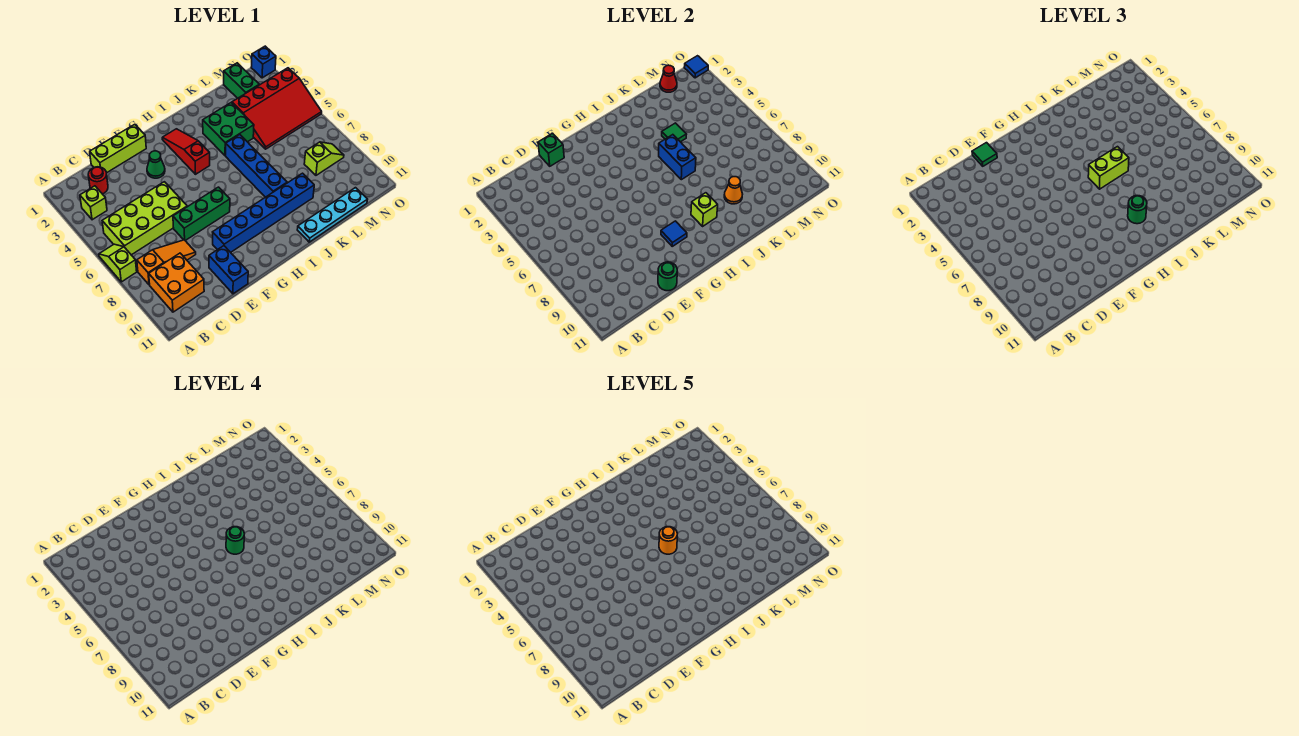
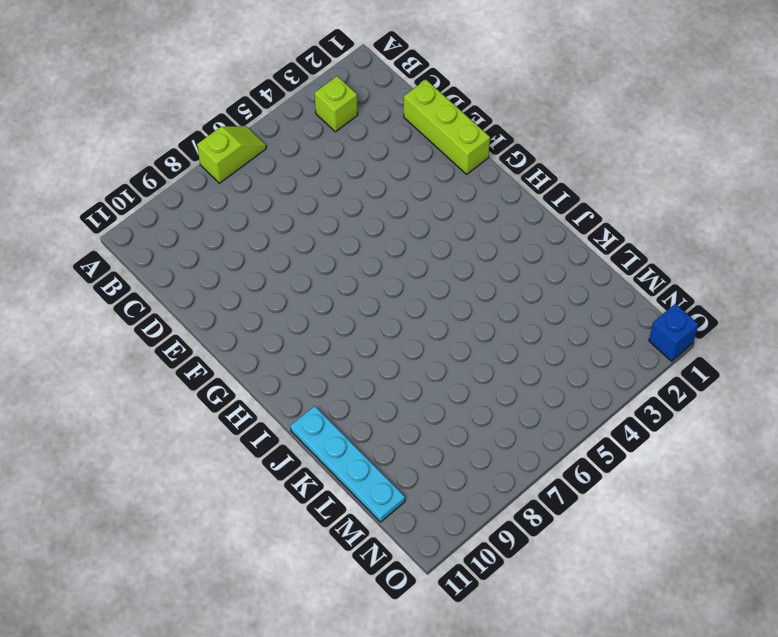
none -> lime brick B5:E6 level 1
none -> orange slope B8:D8 level 1 top B
none -> orange brick B9:C10 level 1
none -> red round brick C2 level 1

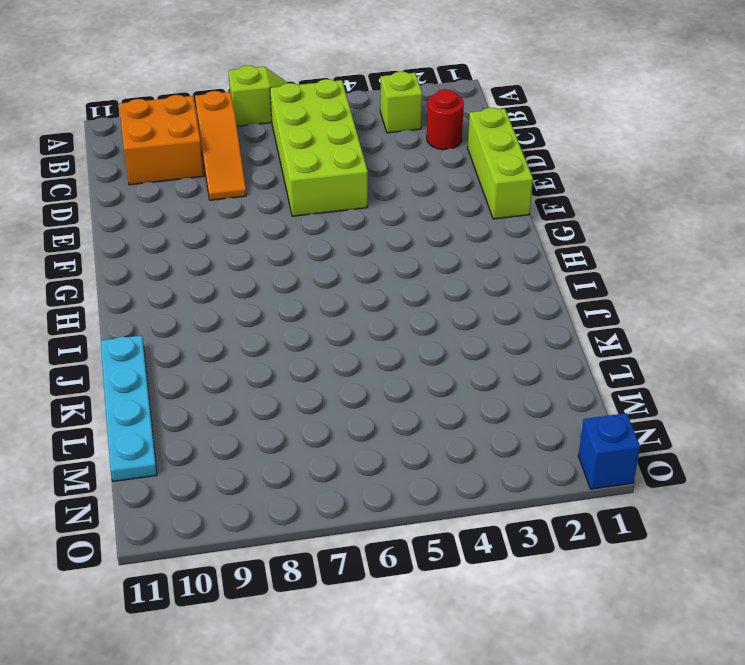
none -> green brick E7:G7 level 1
none -> blue brick E10:E11 level 1
none -> green cone F3 level 1
none -> blue brick F9:K9 level 1

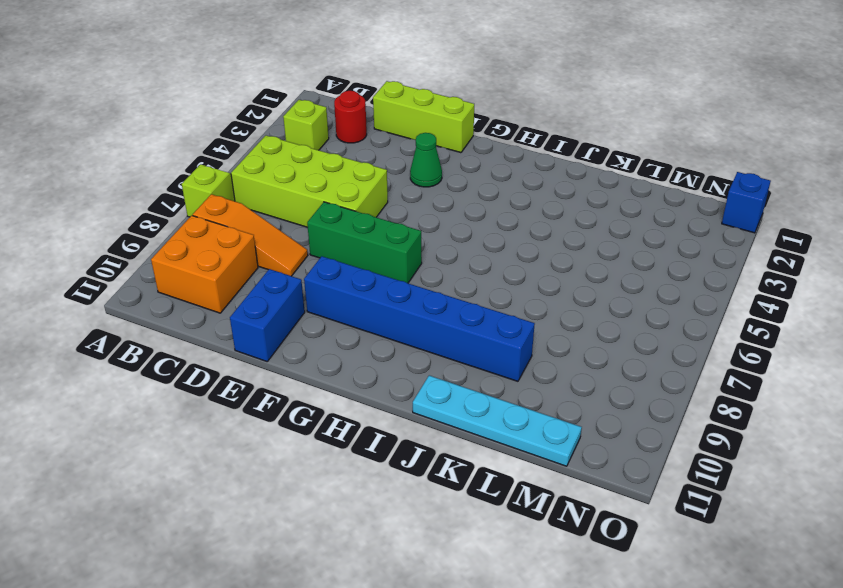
none -> red slope H2:H4 level 1 top 4
none -> green brick J3:K4 level 1
none -> blue brick J5:J8 level 1
none -> red slope L3:O5 level 1 top 3

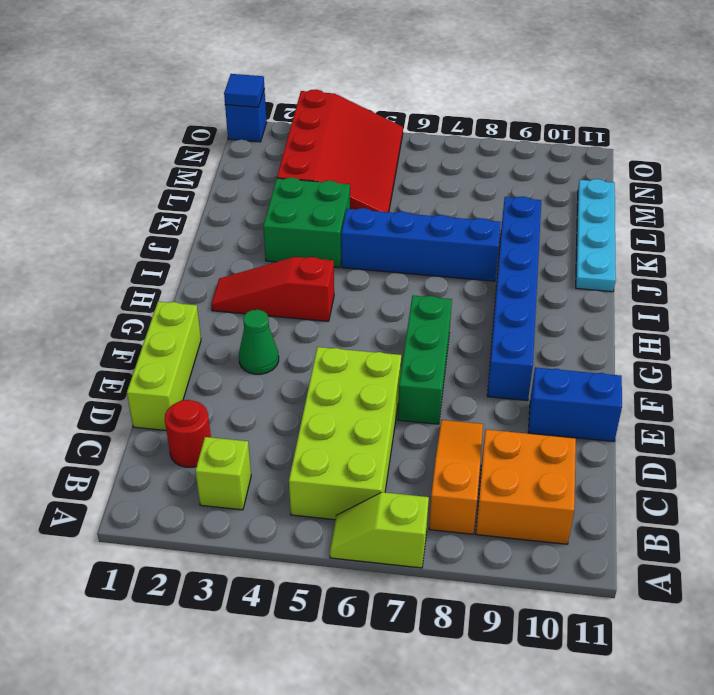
none -> green brick M1:M2 level 1
none -> lime slope M8:N8 level 1 top M
none -> green brick E1 level 2
none -> green round brick E11 level 2

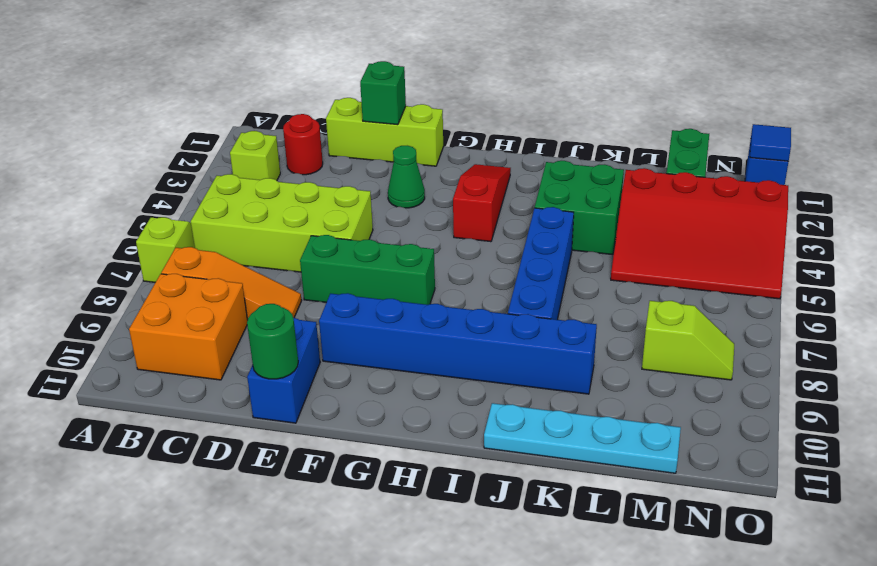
none -> blue tile G9 level 2
none -> lime brick I9 level 2
none -> blue brick J5:J6 level 2
none -> green tile K4 level 2

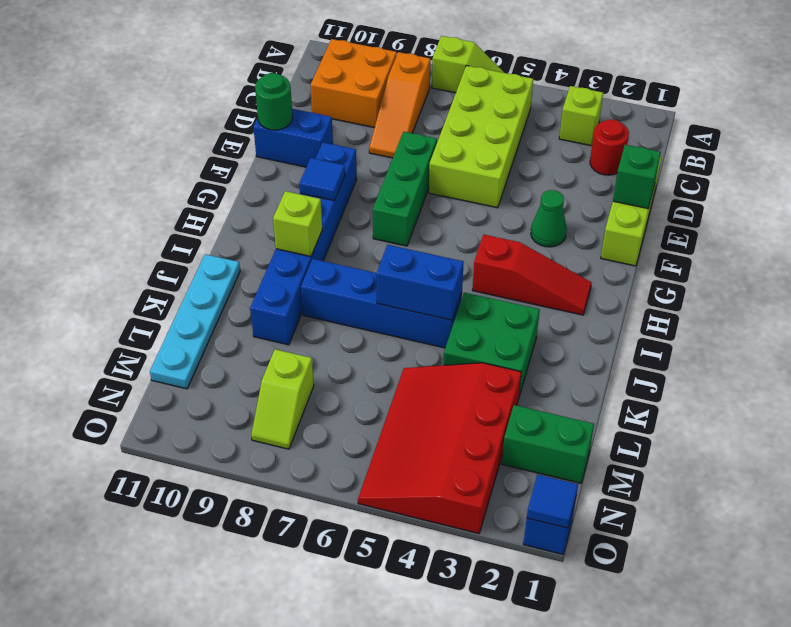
none -> green tile K4 level 2
none -> orange cone K9 level 2
none -> red cone M1 level 2
none -> green tile E1 level 3

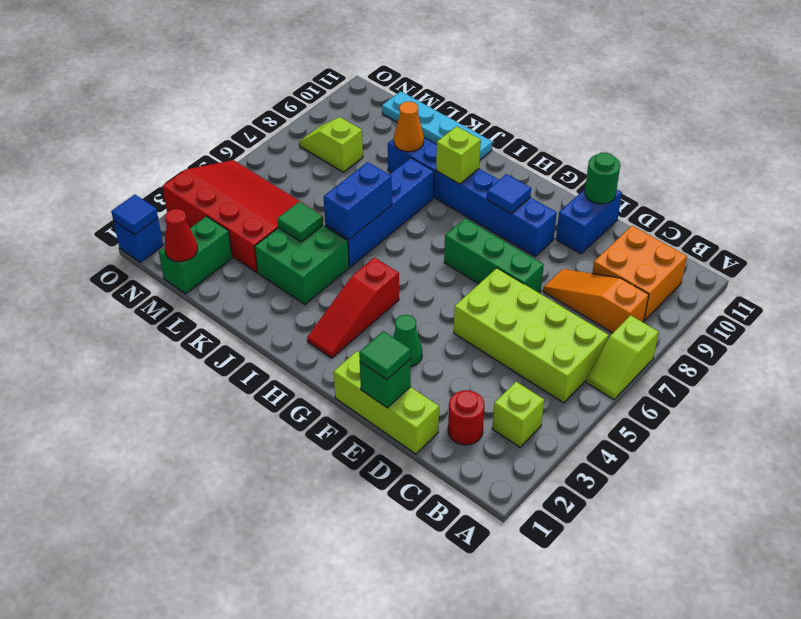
none -> lime brick I6:J6 level 3
none -> green round brick I9 level 3
none -> green round brick I6 level 4
none -> orange round brick I6 level 5

